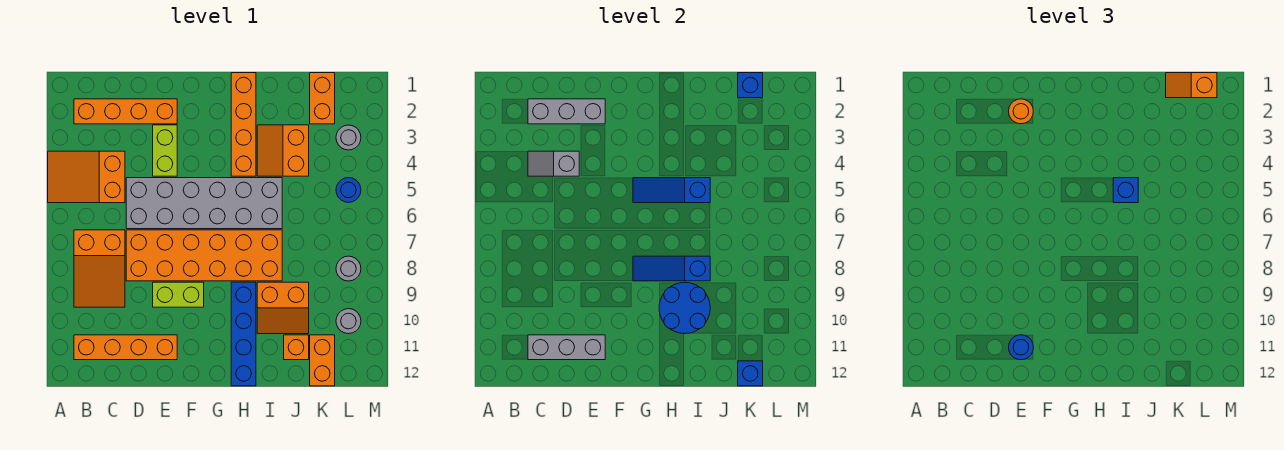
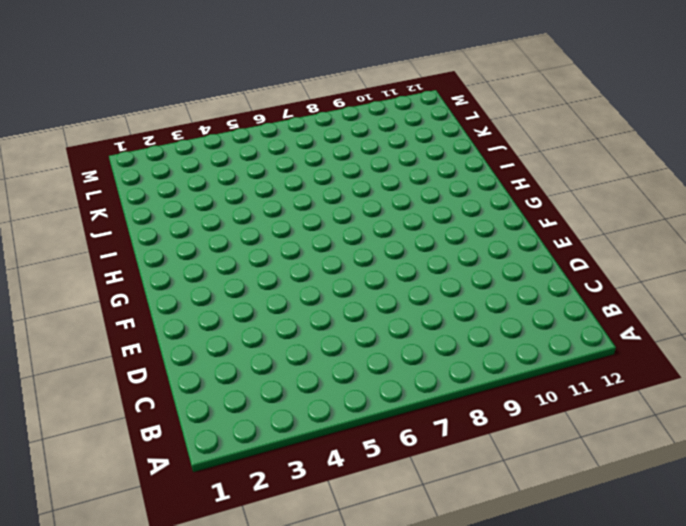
none -> orange slope A4:C5 level 1 top C
none -> orange brick B2:E2 level 1
none -> orange slope B7:C9 level 1 top 7
none -> orange brick B11:E11 level 1

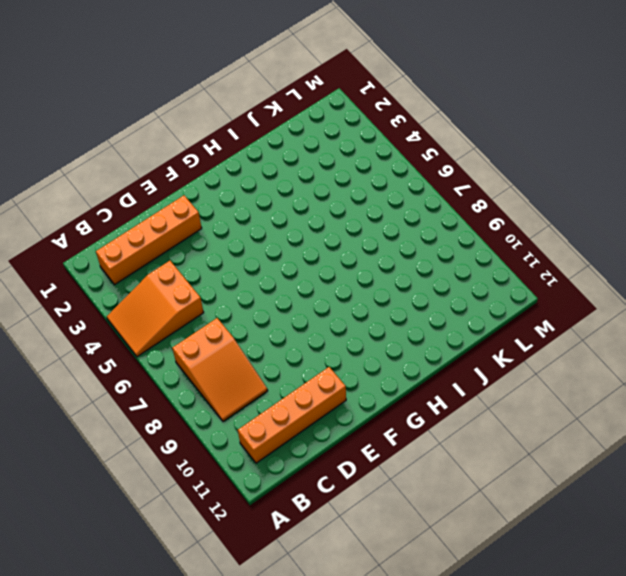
none -> grey brick D5:I6 level 1
none -> orange brick D7:I8 level 1
none -> lime brick E3:E4 level 1
none -> lime brick E9:F9 level 1

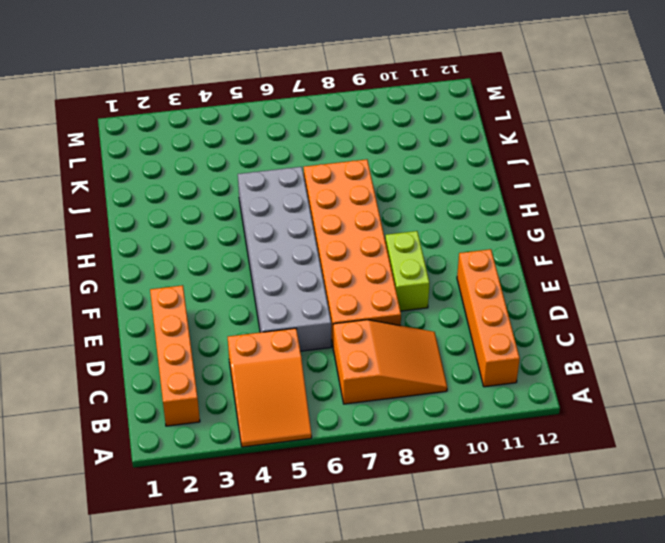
none -> lime brick E3:E4 level 1
none -> orange brick H1:H4 level 1
none -> blue brick H9:H12 level 1
none -> orange slope I3:J4 level 1 top J

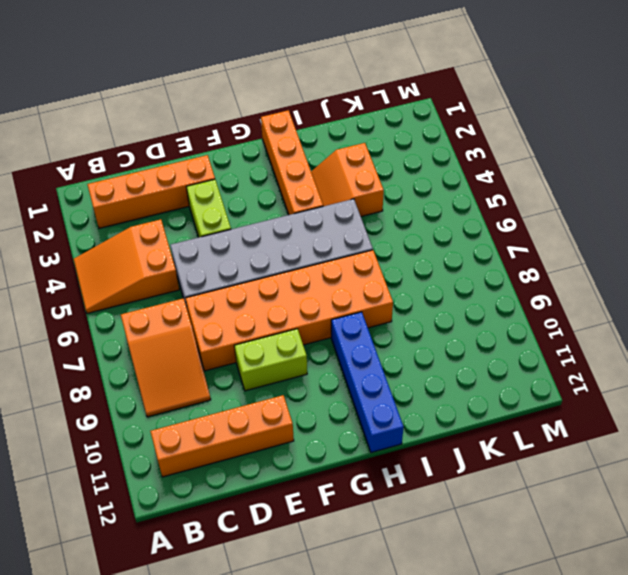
none -> orange slope I9:J10 level 1 top 9
none -> orange brick J11 level 1
none -> orange brick K1:K2 level 1
none -> orange brick K11:K12 level 1

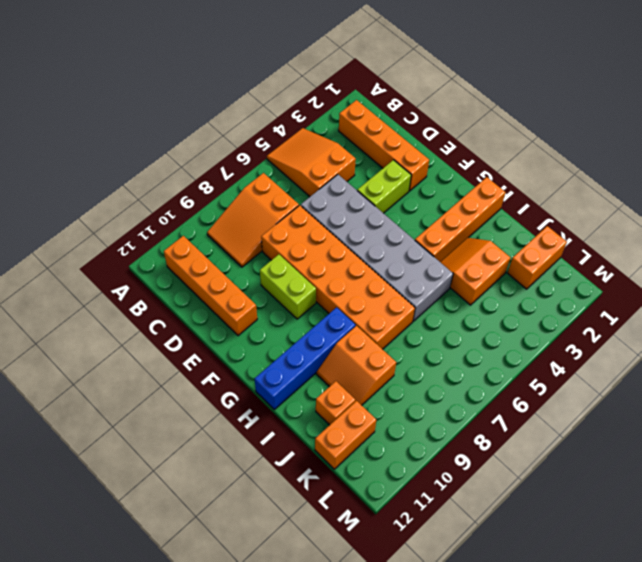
none -> grey round brick L3 level 1
none -> blue round brick L5 level 1
none -> grey round brick L8 level 1
none -> grey round brick L10 level 1

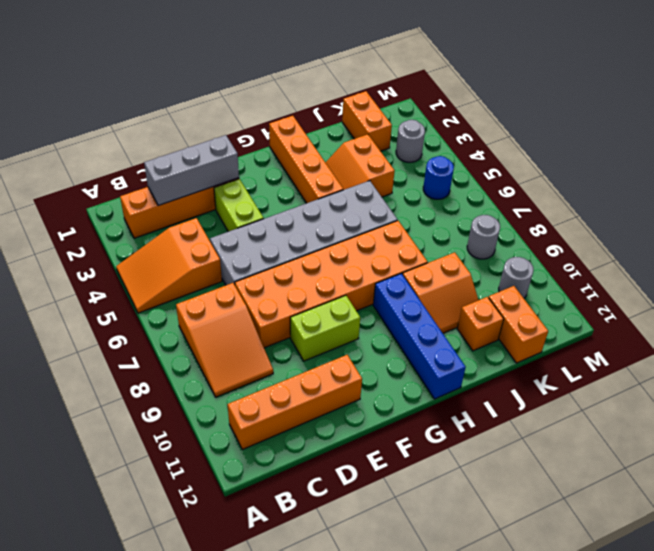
none -> grey slope C4:D4 level 2 top D
none -> grey brick C11:E11 level 2
none -> blue slope G5:I5 level 2 top I
none -> blue slope G8:I8 level 2 top I

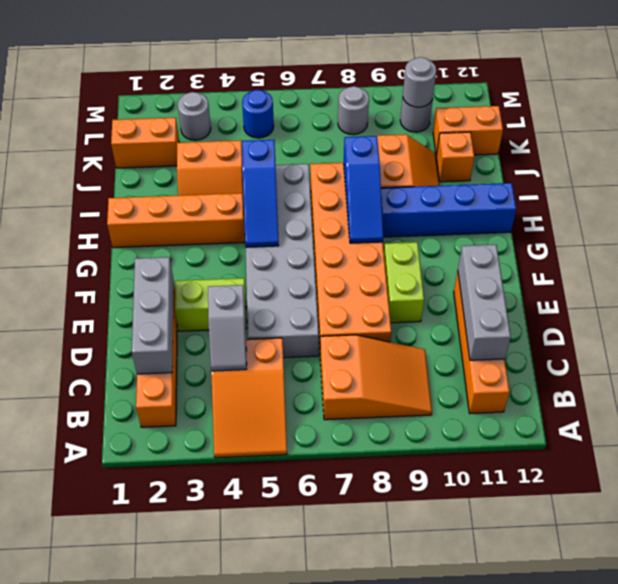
grey round brick L10 level 2 -> none
none -> blue round brick H9:I10 level 2
none -> blue brick K1 level 2
none -> blue brick K12 level 2
none -> orange round brick E2 level 3

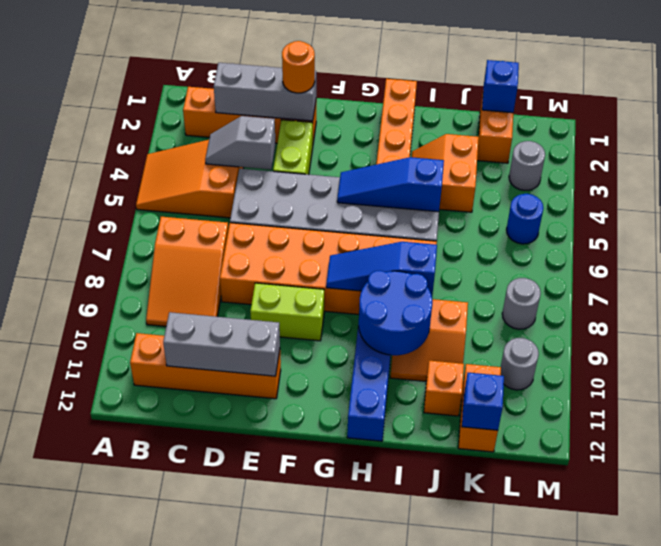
none -> blue round brick E11 level 3
none -> blue brick I5 level 3
none -> orange slope K1:L1 level 3 top L

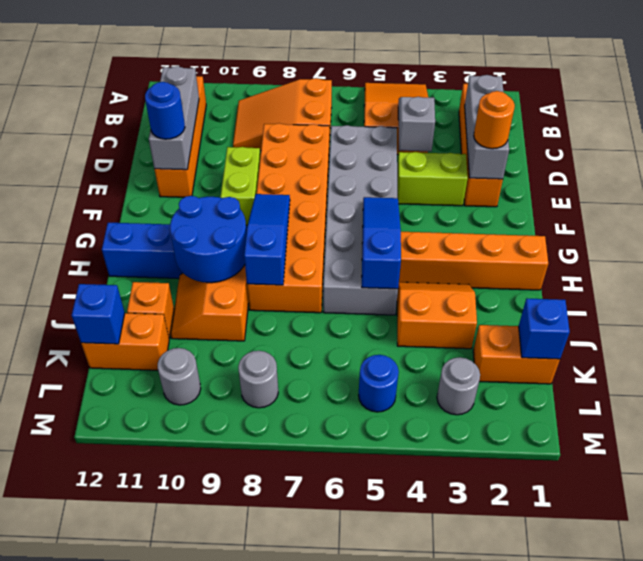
none -> blue brick I5 level 3
none -> orange slope K1:L1 level 3 top L

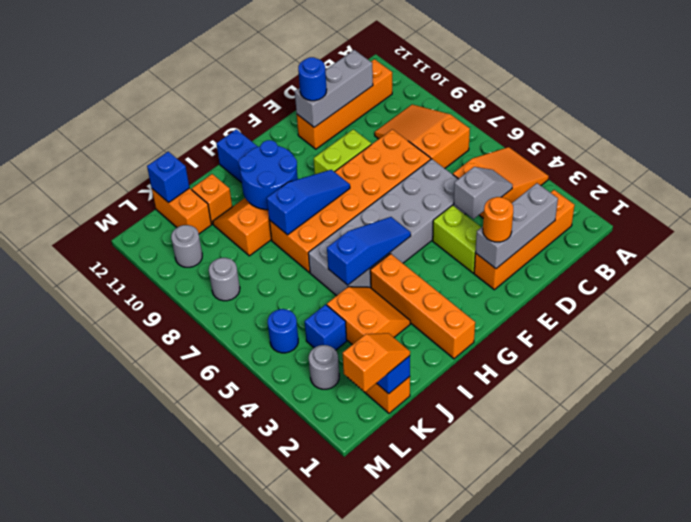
blue brick K4 level 1 -> blue brick I5 level 3

